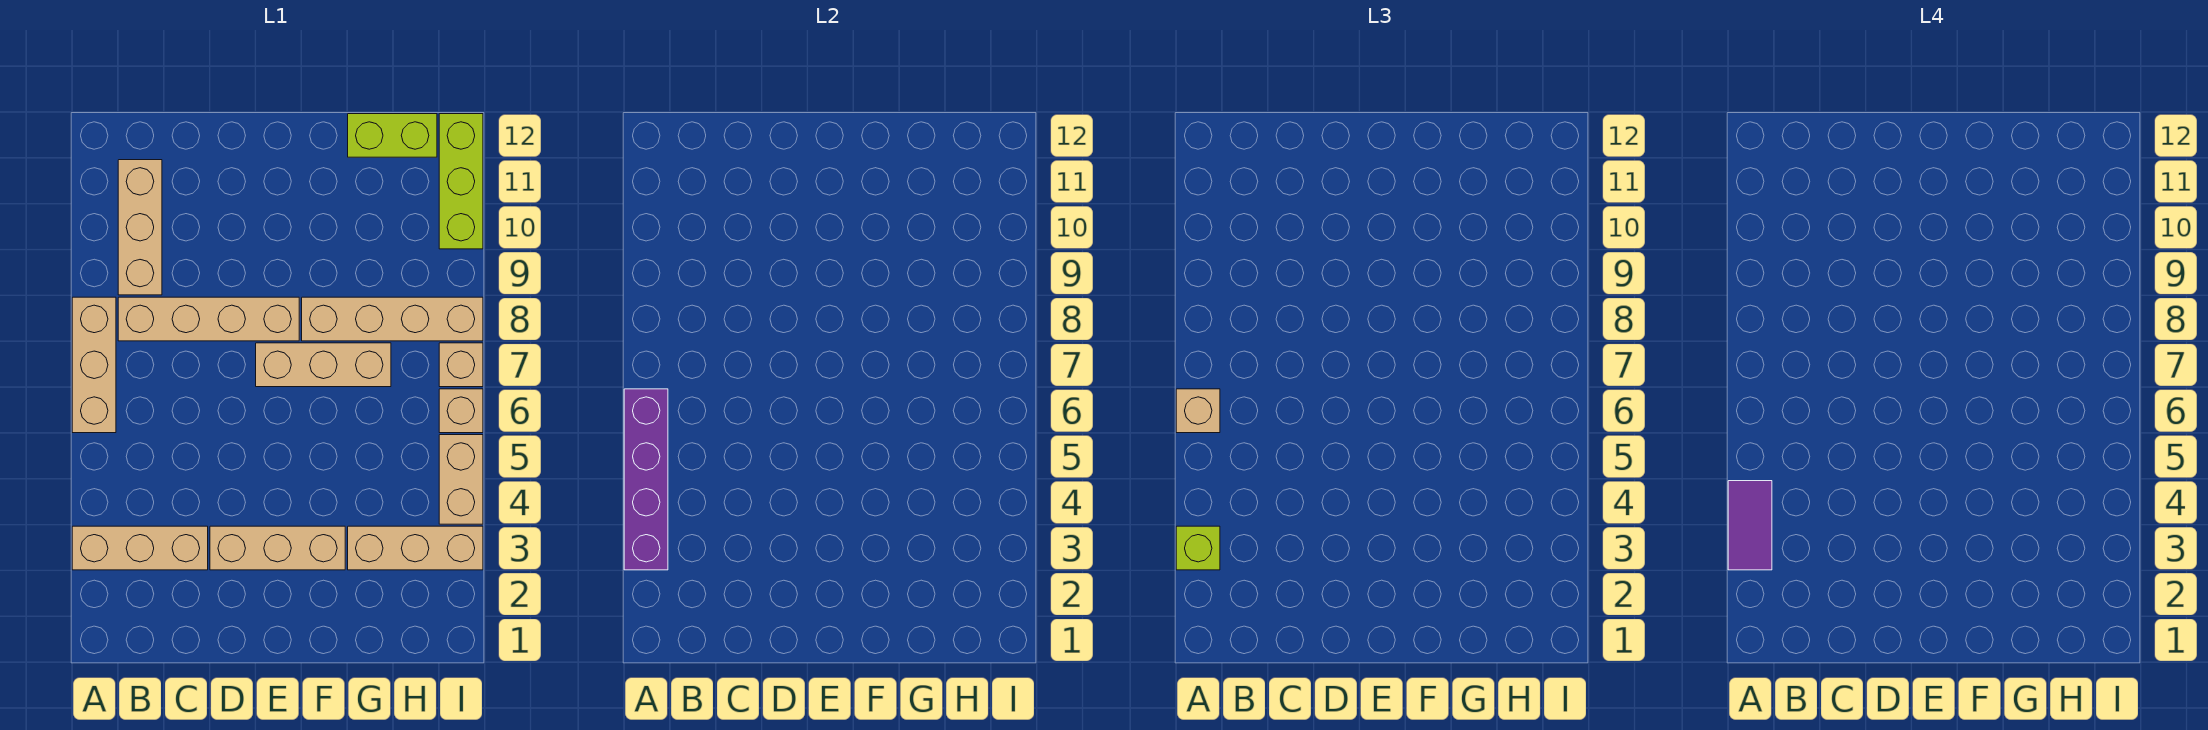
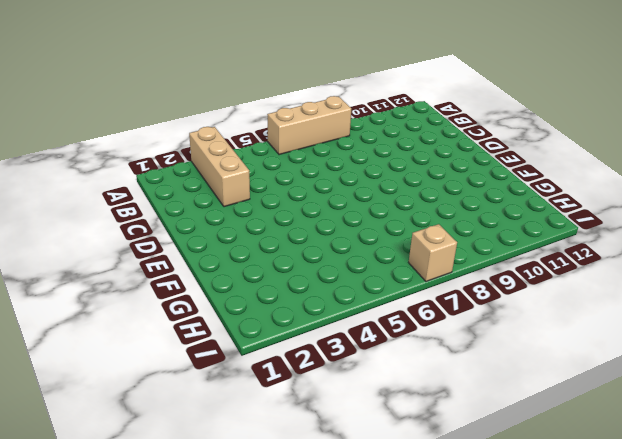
none -> tan brick B8:E8 level 1
none -> tan brick B9:B11 level 1
none -> tan brick D3:F3 level 1

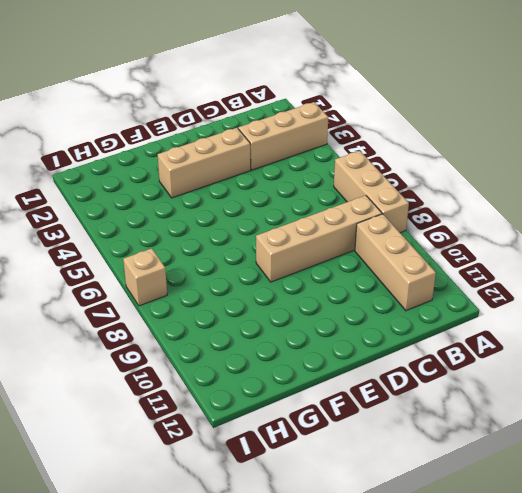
none -> tan brick E7:G7 level 1
none -> tan brick F8:I8 level 1
none -> tan brick G3:I3 level 1

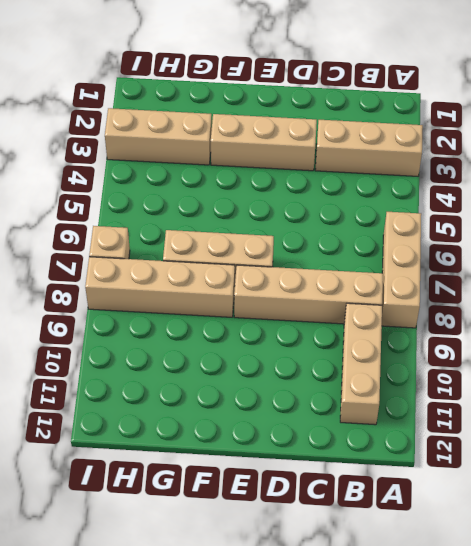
none -> lime brick G12:H12 level 1
none -> tan brick I4:I5 level 1
none -> tan brick I6 level 1

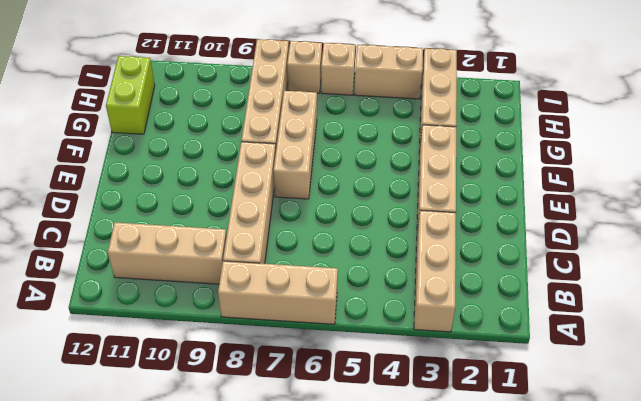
none -> lime brick I10:I12 level 1
none -> purple brick A3:A6 level 2
none -> lime brick A3 level 3

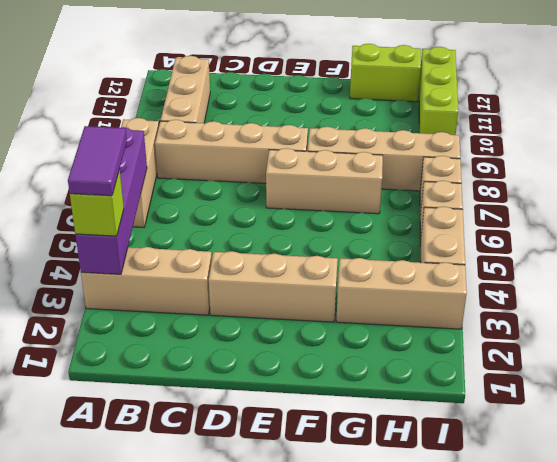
none -> tan brick A6 level 3

